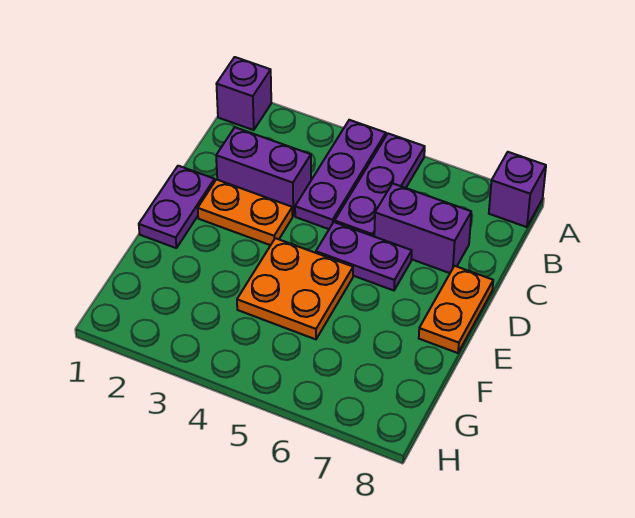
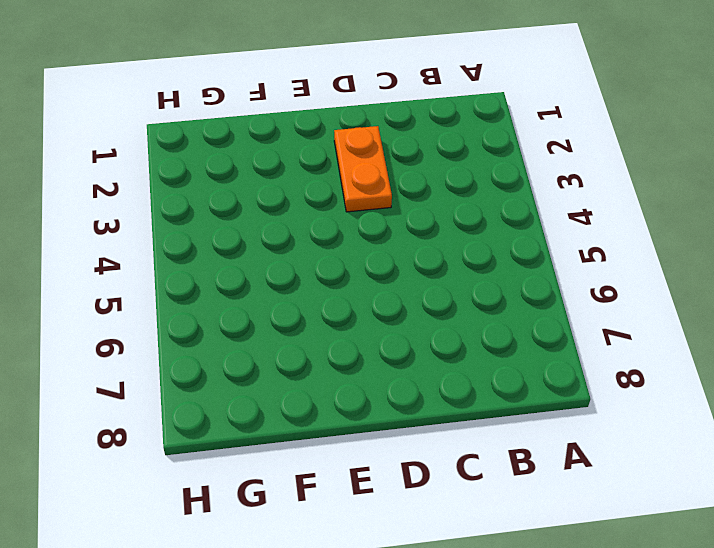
none -> purple brick A1 level 1
none -> purple plate A4:C4 level 1

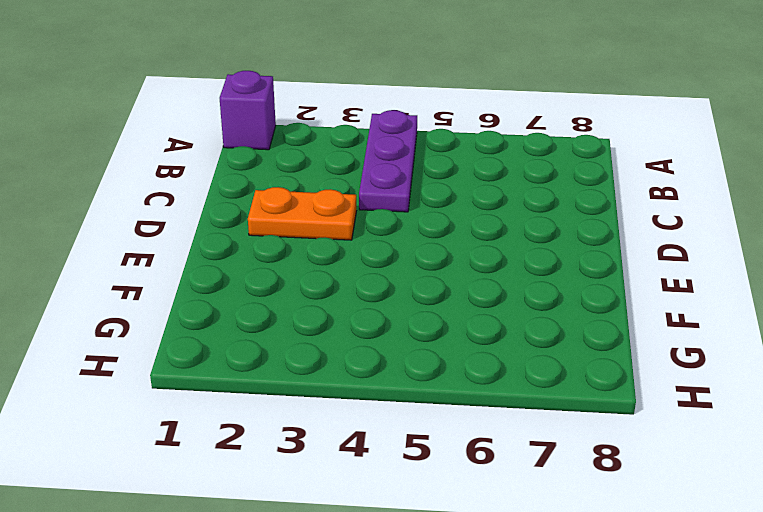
none -> purple plate A5:C5 level 1
none -> purple brick A8 level 1

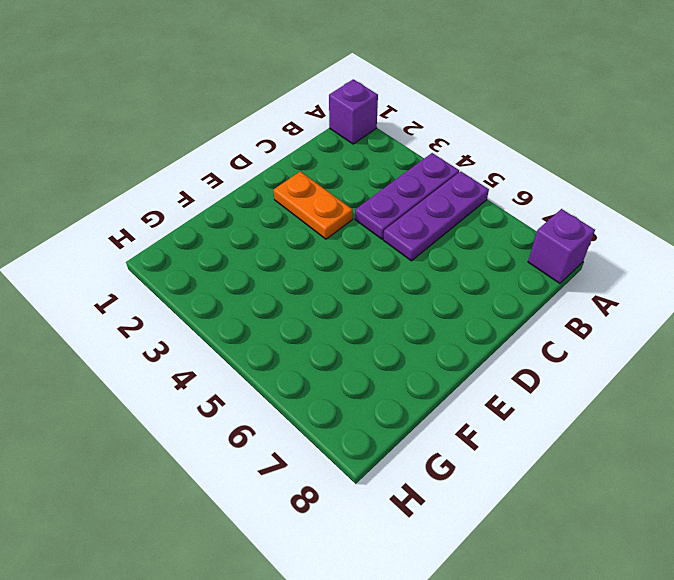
none -> purple brick C2:C3 level 1
none -> purple brick C6:C7 level 1

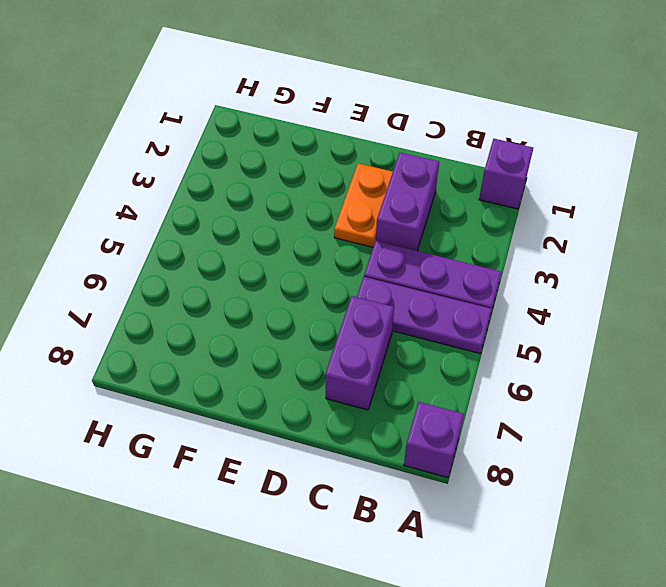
none -> purple plate D1:E1 level 1
none -> purple plate D5:D6 level 1

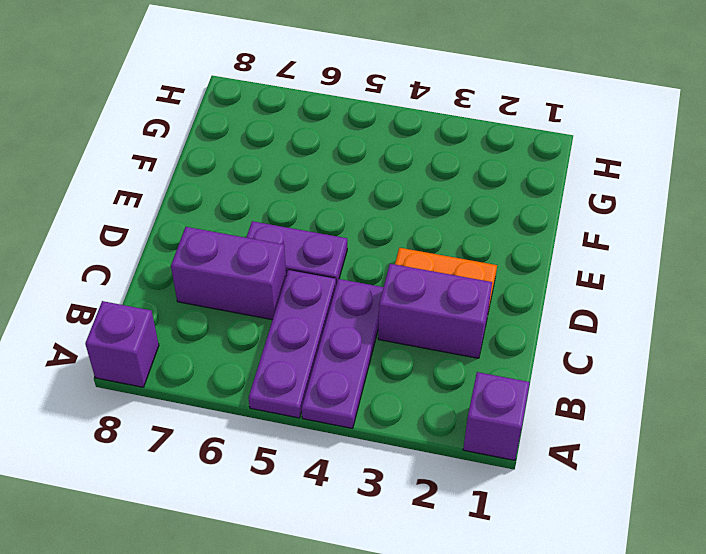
none -> purple plate D1:E1 level 1
none -> orange plate D8:E8 level 1

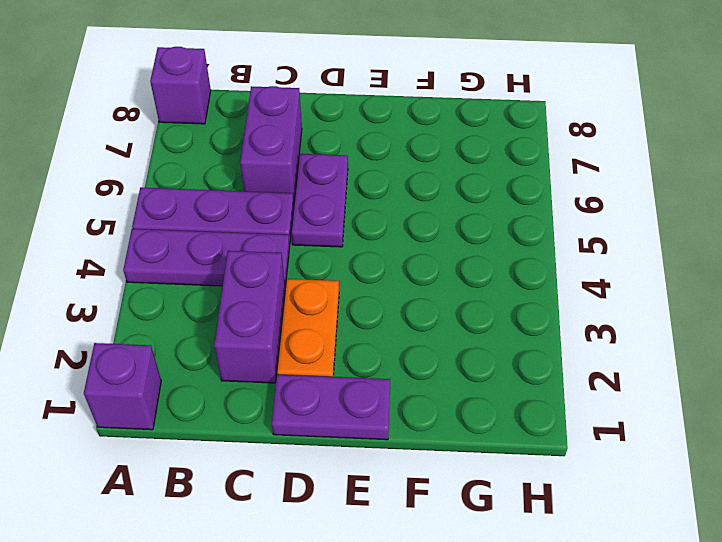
none -> orange plate D8:E8 level 1
none -> orange plate E4:F5 level 1

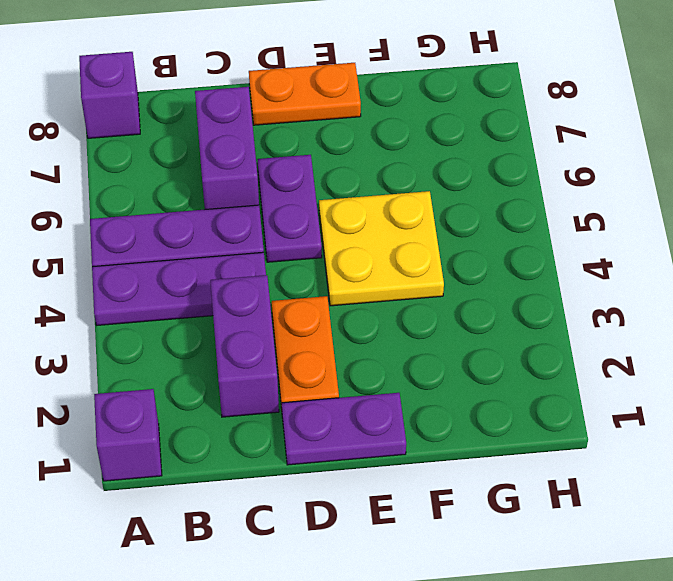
yellow plate E4:F5 level 1 -> orange plate E4:F5 level 1

